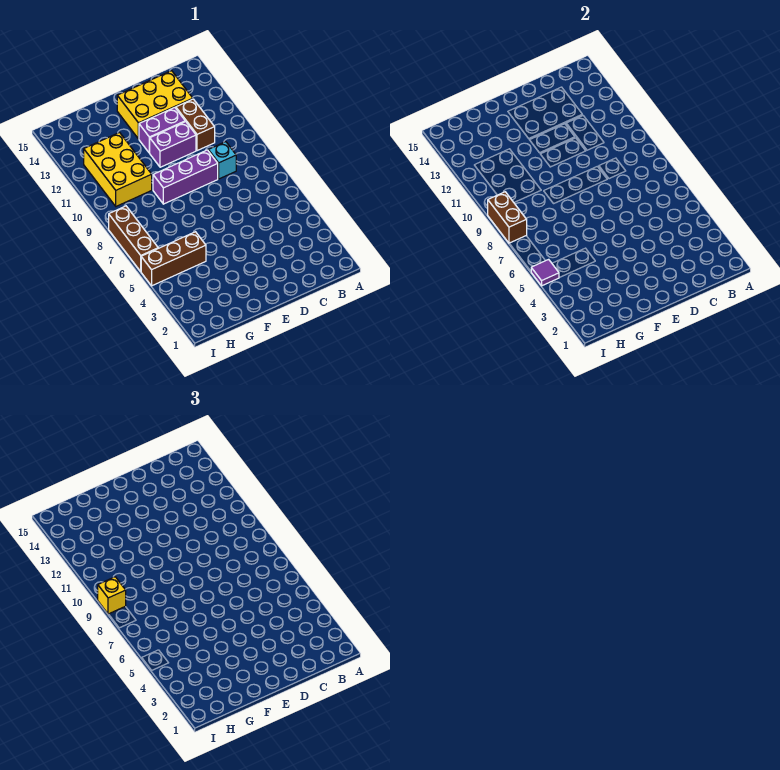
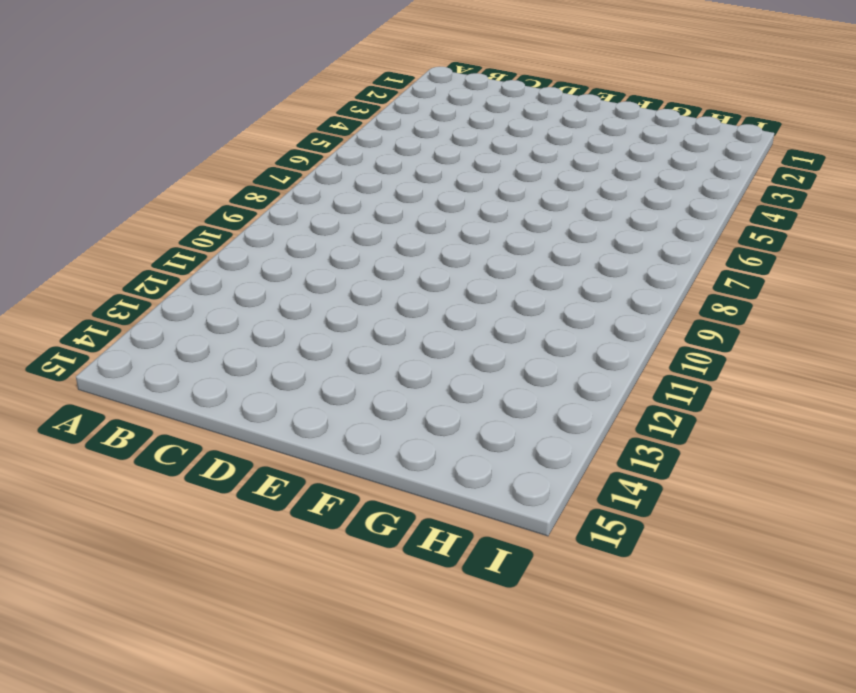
none -> cyan brick C9 level 1
none -> brown brick C11:C12 level 1
none -> yellow brick C13:E14 level 1

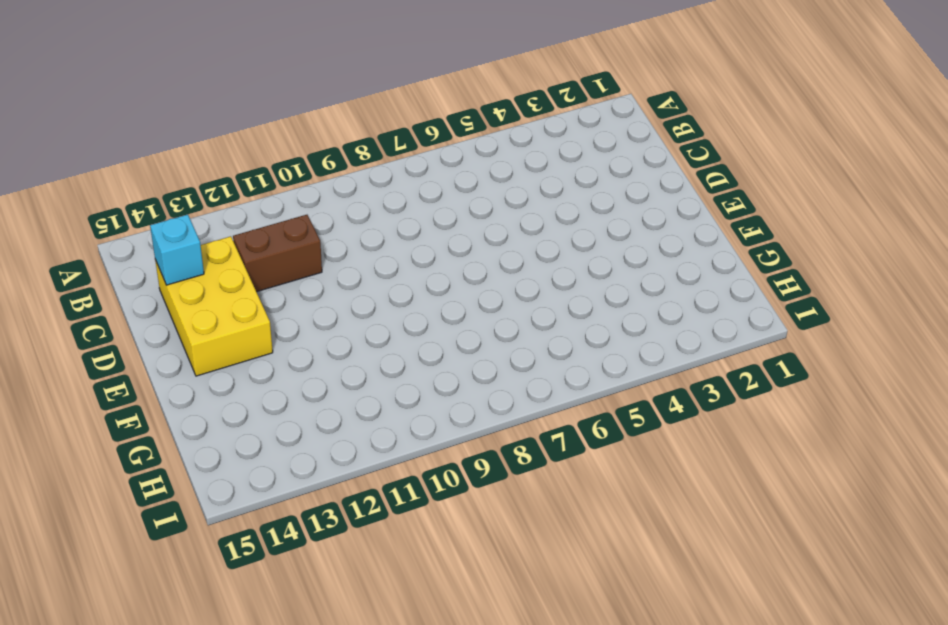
cyan brick C14 level 2 -> cyan brick C9 level 1
none -> purple brick D9:F9 level 1
none -> purple brick D11:E11 level 1
none -> purple brick D12:E12 level 1

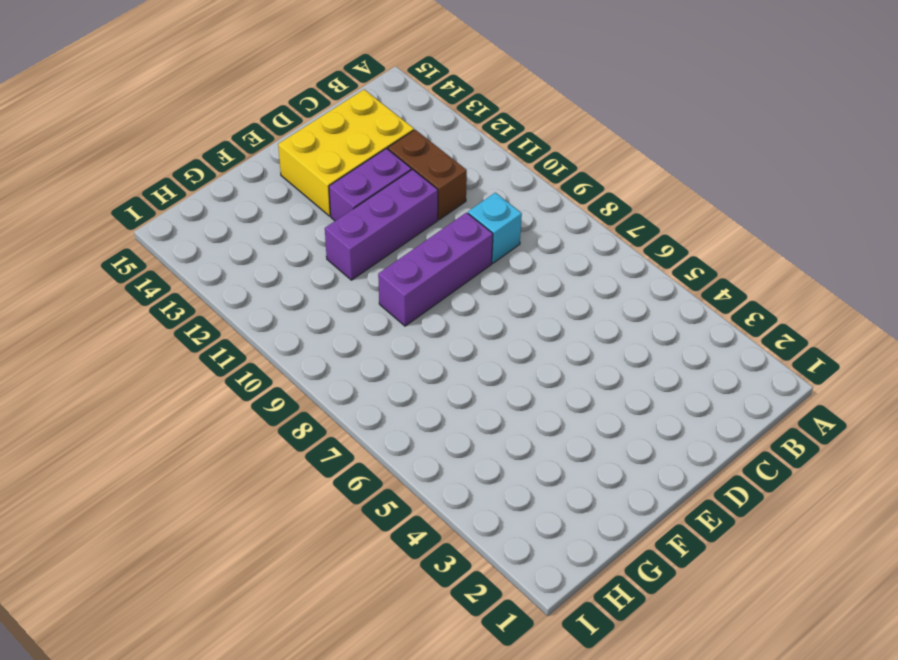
purple brick D11:F11 level 1 -> purple brick D11:E11 level 1
none -> brown brick G5:I5 level 1
none -> yellow brick G10:H12 level 1
none -> brown brick I6:I8 level 1

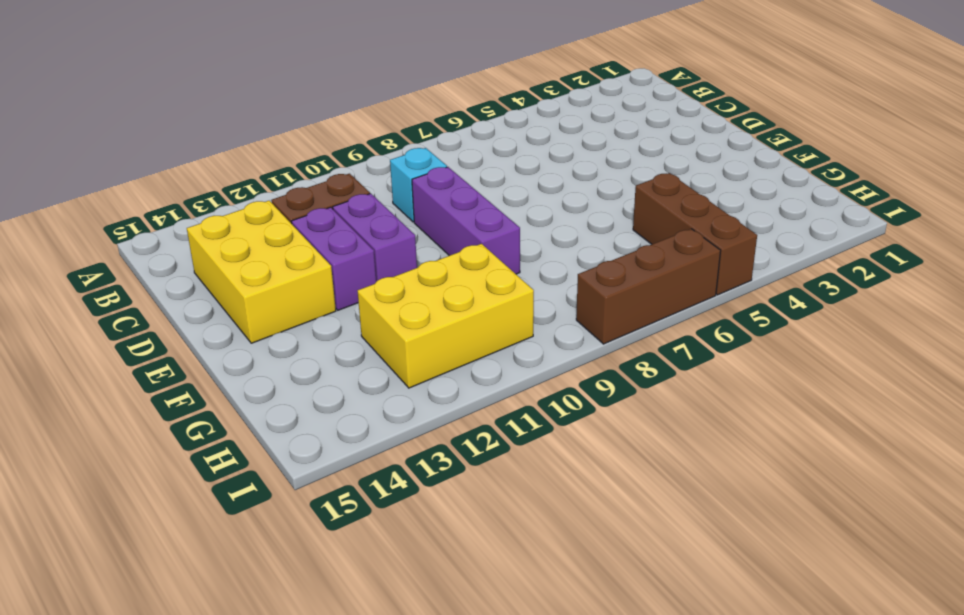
none -> purple tile I5 level 2
none -> brown brick I8:I9 level 2
none -> yellow brick I9 level 3

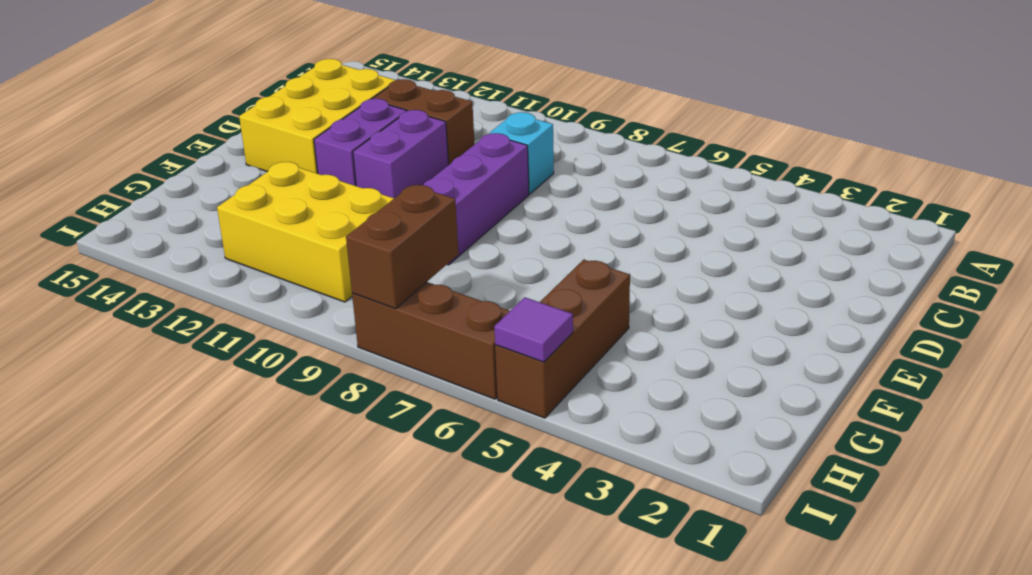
brown brick H8:I8 level 2 -> brown brick I8:I9 level 2
none -> yellow brick I9 level 3

